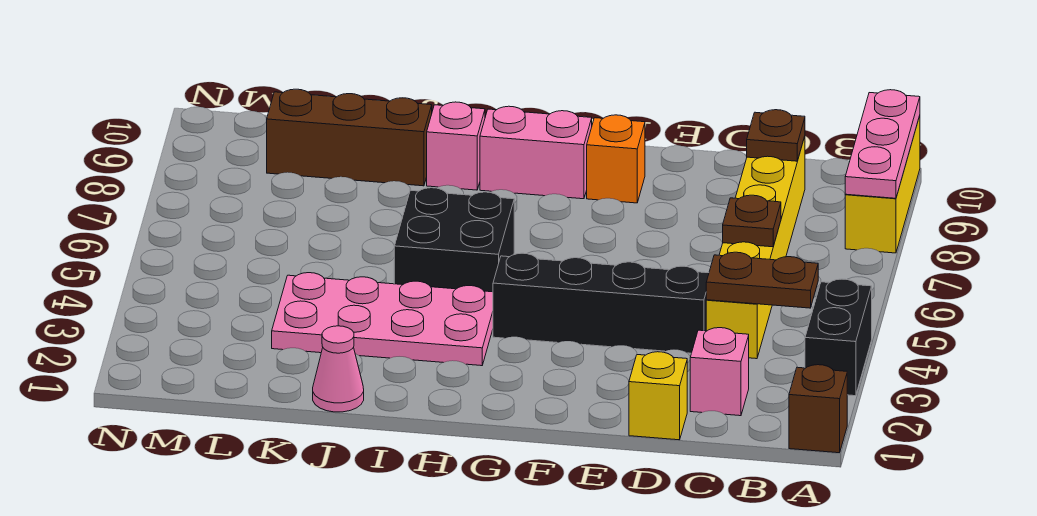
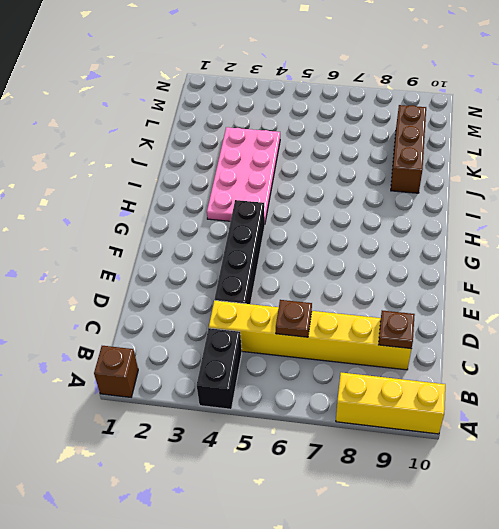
black brick A4:B4 level 1 -> black brick A3:A4 level 1
none -> pink brick C2 level 1
none -> yellow brick D1 level 1
none -> orange brick F9 level 1

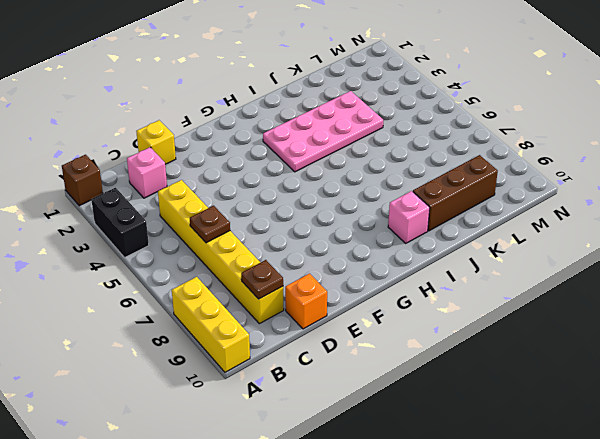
orange brick D10 level 1 -> orange brick F9 level 1
none -> black brick D4:G4 level 1
none -> pink brick G9:H9 level 1
none -> black brick H5:I6 level 1

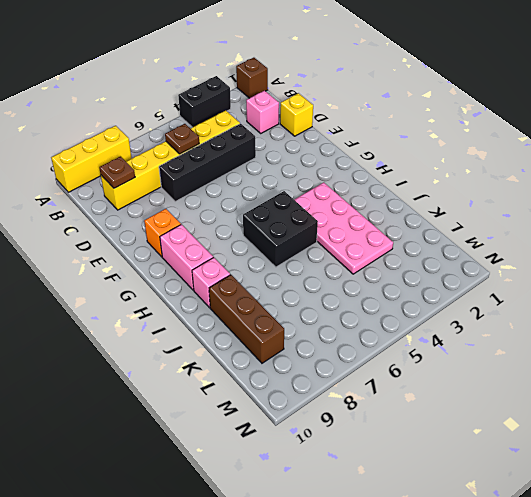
black brick D4:D7 level 1 -> black brick D4:G4 level 1
none -> pink cone J1 level 1
none -> pink plate A8:A10 level 2
none -> brown plate B4:C4 level 2

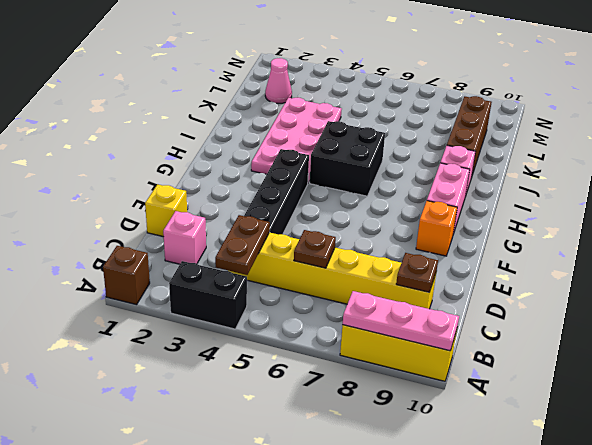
pink cone L2 level 1 -> pink cone J1 level 1

